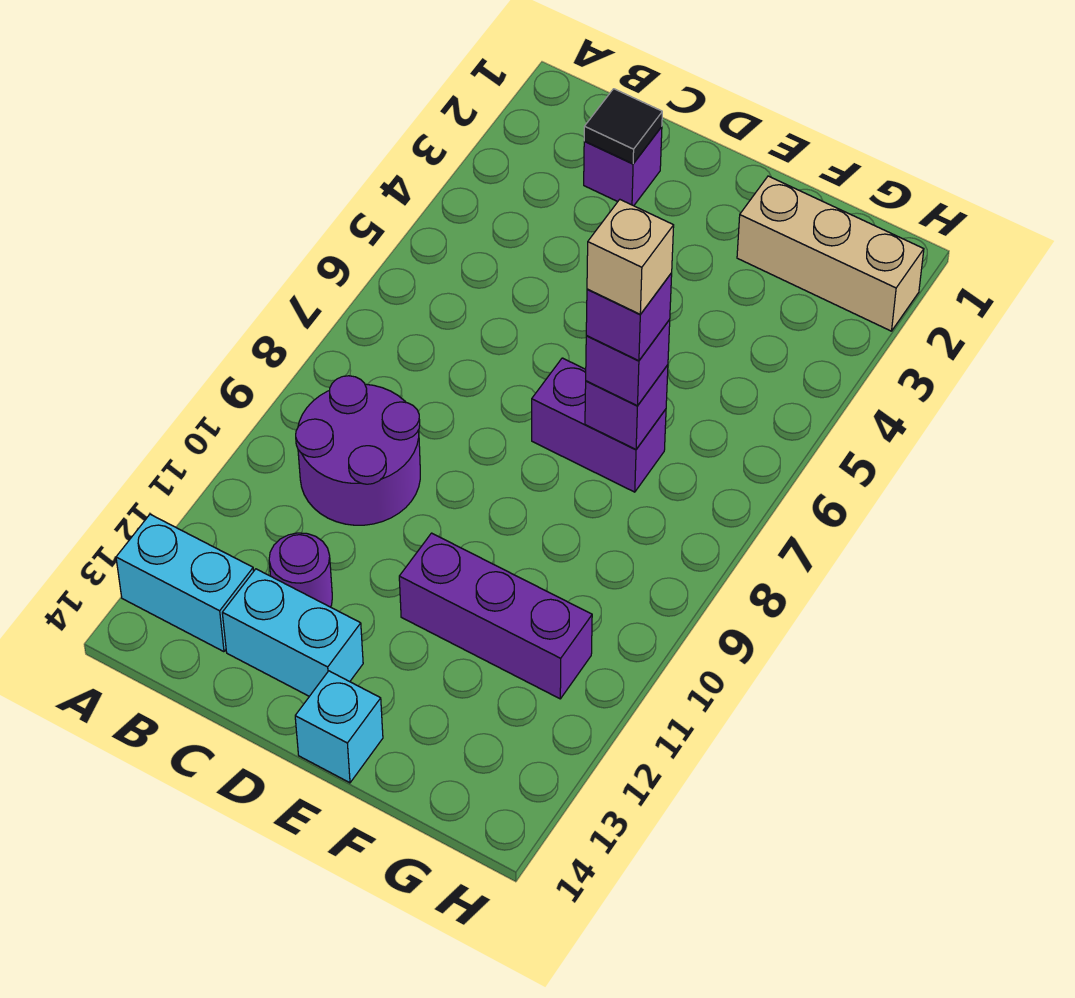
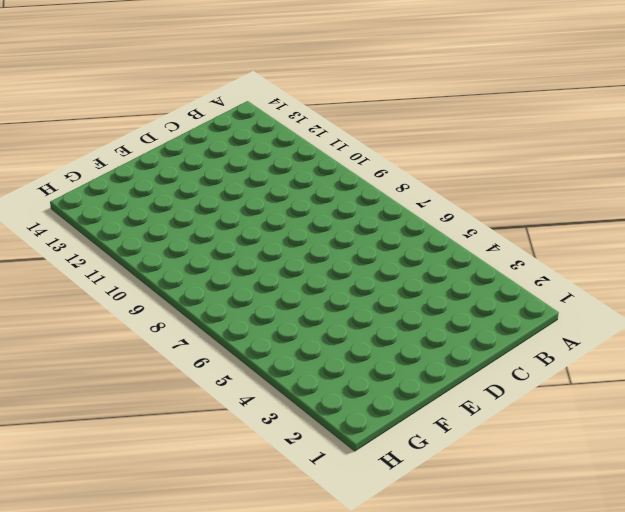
none -> cyan brick A13:B13 level 1
none -> purple round brick B9:C10 level 1
none -> purple brick C2 level 1

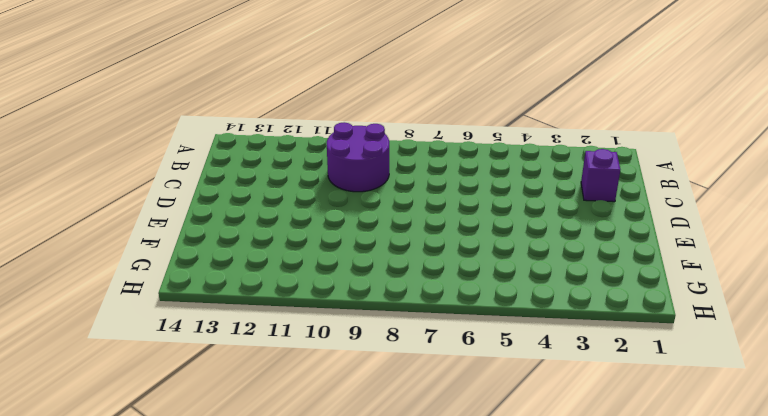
none -> cyan brick A13:B13 level 1
none -> purple round brick C12 level 1
none -> cyan brick C13:D13 level 1

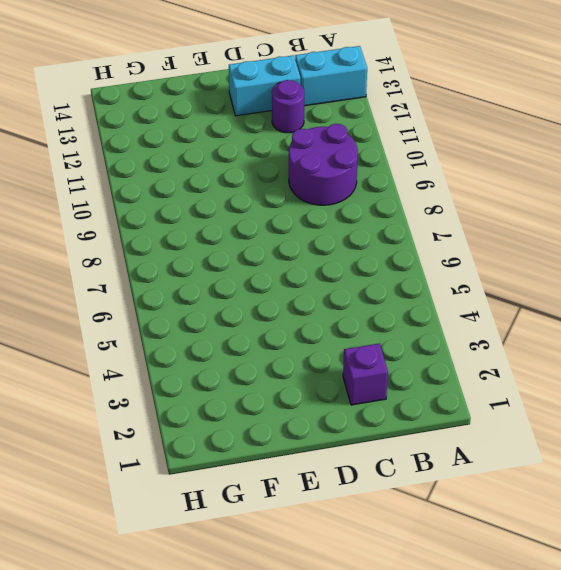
none -> purple brick E7:F7 level 1
none -> purple brick E11:G11 level 1
none -> cyan brick E14 level 1

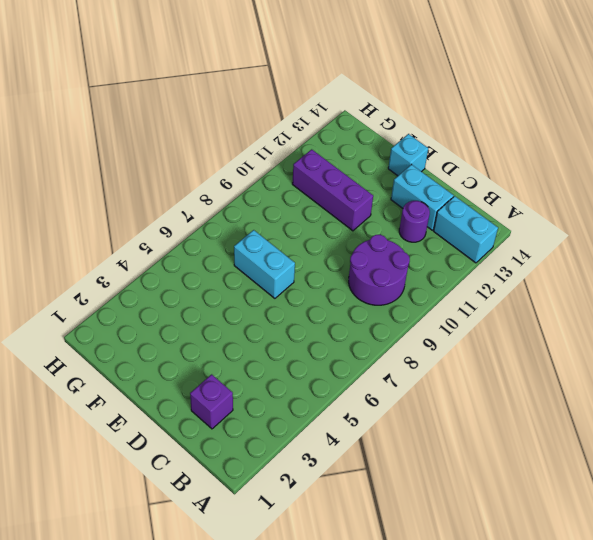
cyan brick E7:F7 level 1 -> purple brick E7:F7 level 1
none -> tan brick F2:H2 level 1
none -> black tile C2 level 2
none -> purple brick F7 level 2

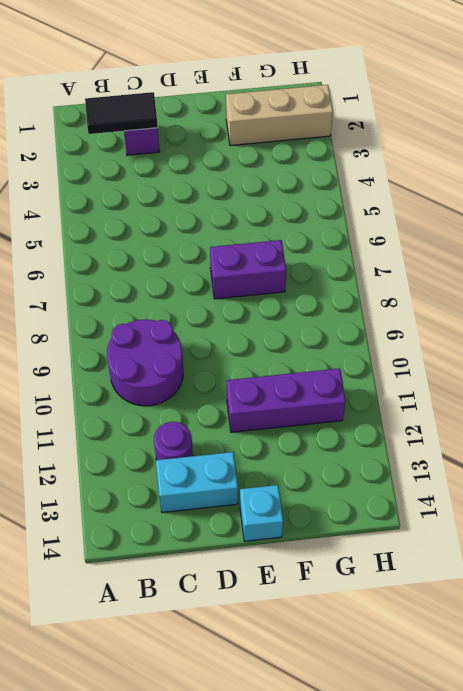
black tile B2:C2 level 2 -> black tile C2 level 2
none -> cyan brick A13:B13 level 1
none -> purple brick F7 level 2
none -> purple brick F7 level 3

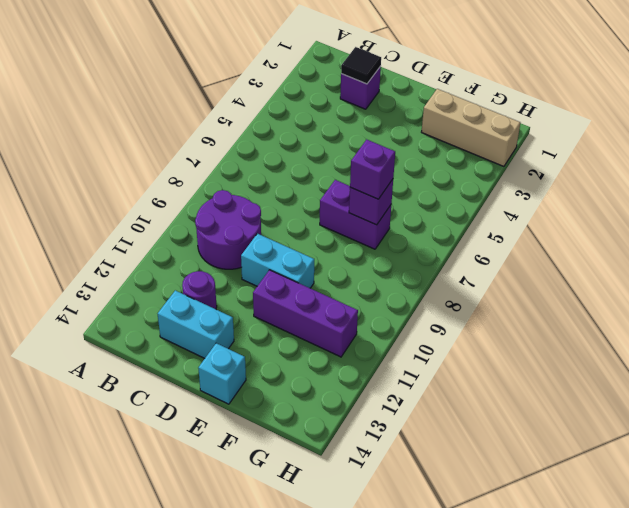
cyan brick D10:E10 level 1 -> cyan brick A13:B13 level 1
none -> purple brick F7 level 4
none -> tan brick F7 level 5

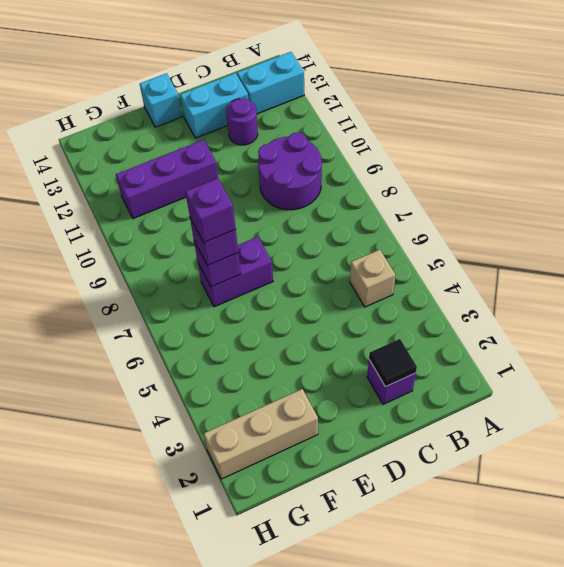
tan brick B5 level 1 -> tan brick F7 level 5

